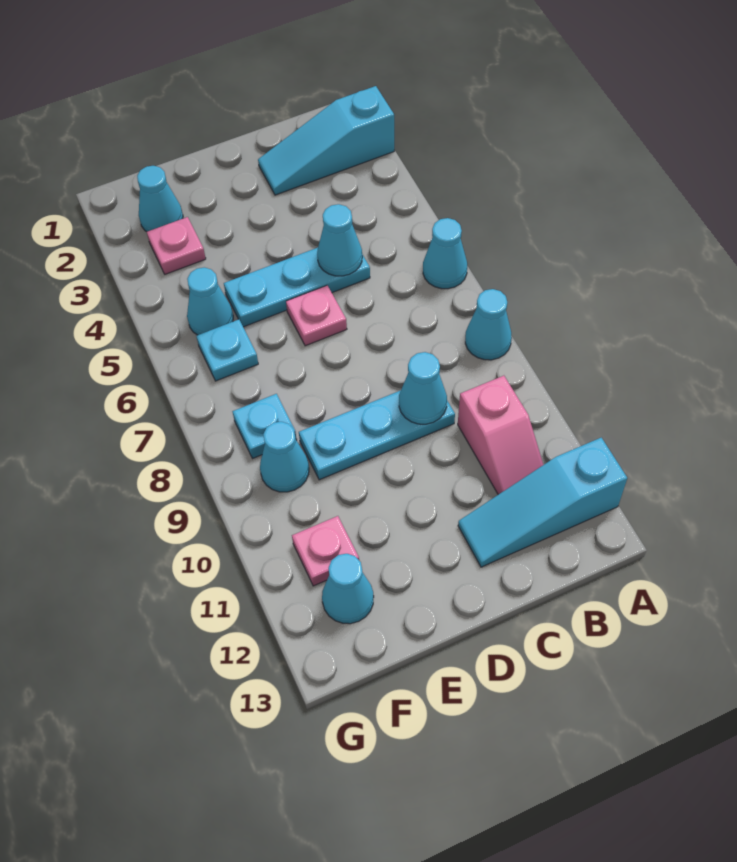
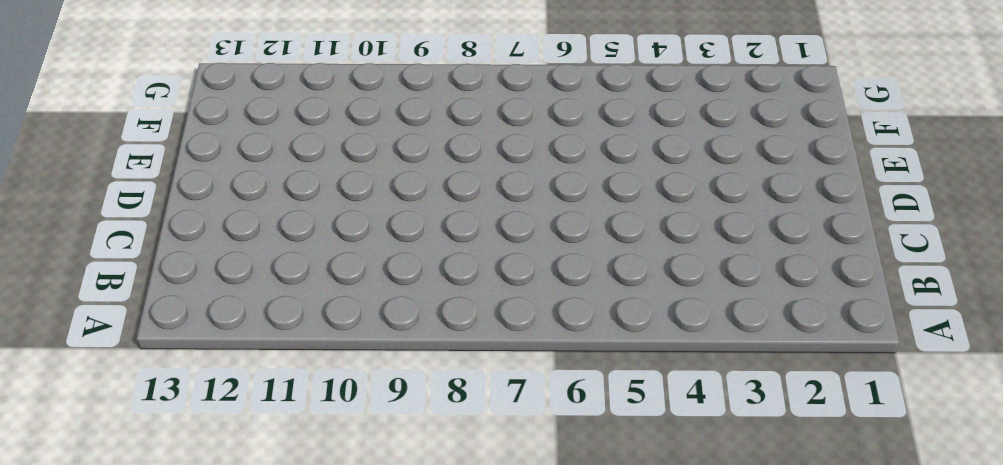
none -> cyan slope A2:C2 level 1 top A
none -> cyan cone A6 level 1
none -> cyan cone A8 level 1

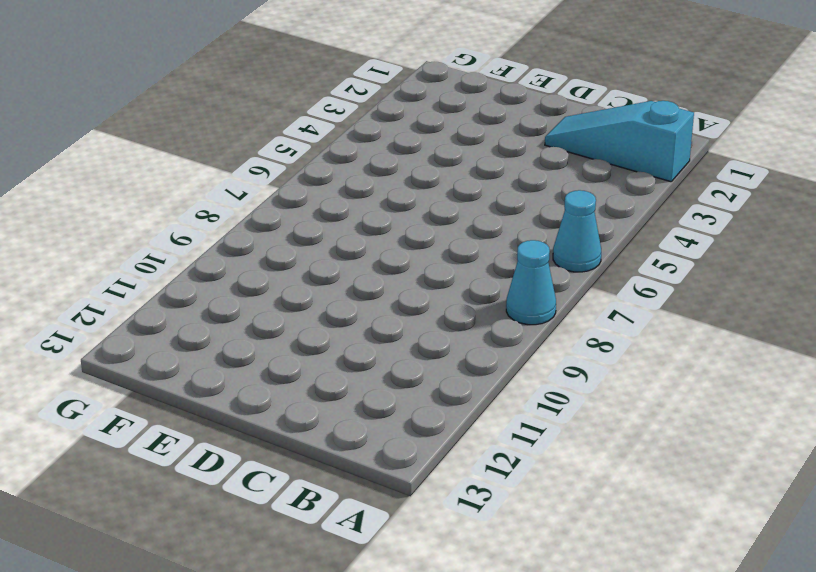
none -> cyan slope A12:C12 level 1 top A
none -> pink slope B10:B11 level 1 top 10
none -> cyan plate C5:E5 level 1

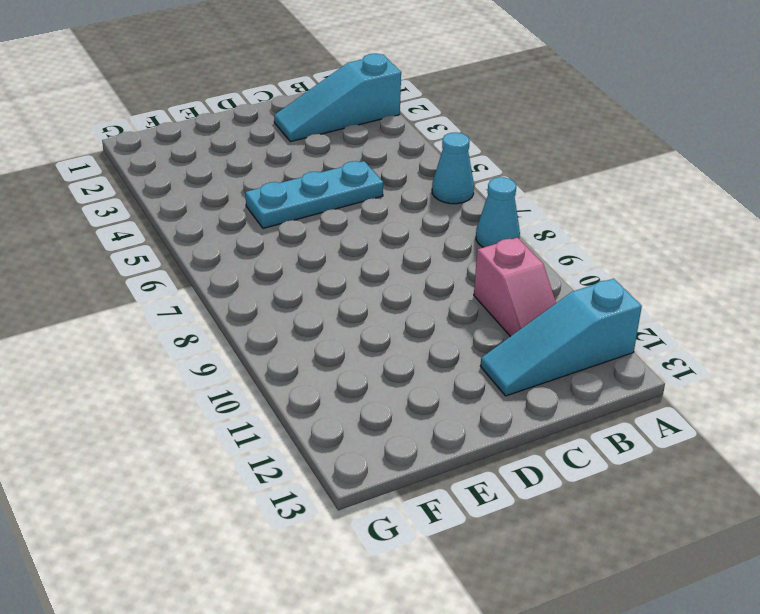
none -> cyan plate C9:E9 level 1
none -> pink plate D6 level 1
none -> cyan cone F2 level 1

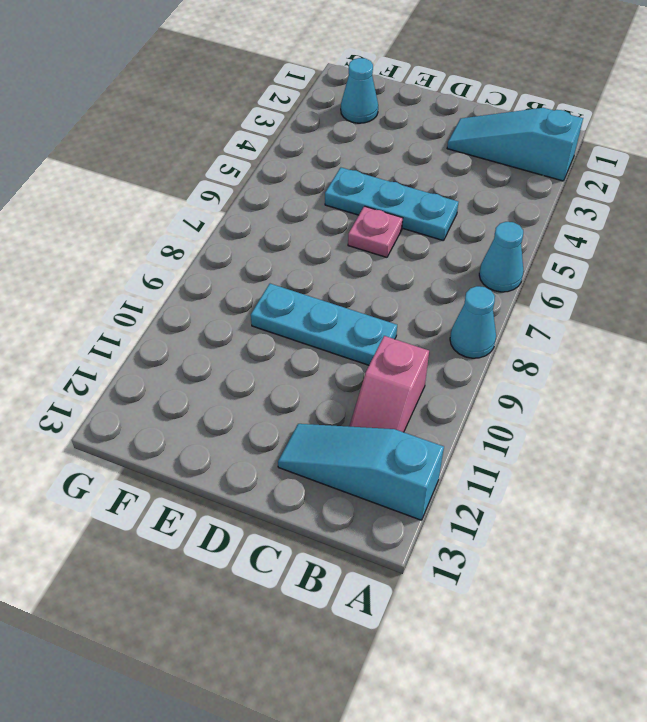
none -> pink plate F3 level 1
none -> cyan cone F5 level 1
none -> cyan plate F6 level 1

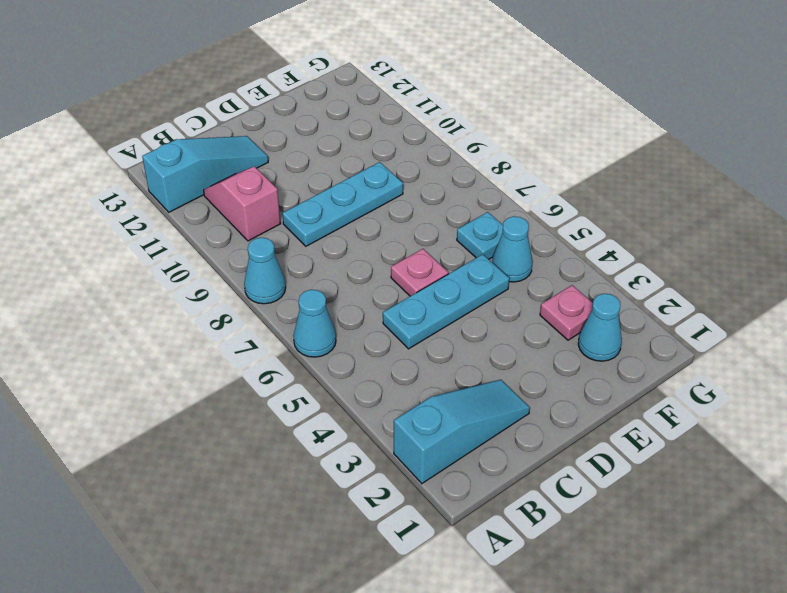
none -> cyan plate F8 level 1
none -> cyan cone F9 level 1
none -> pink plate F11 level 1

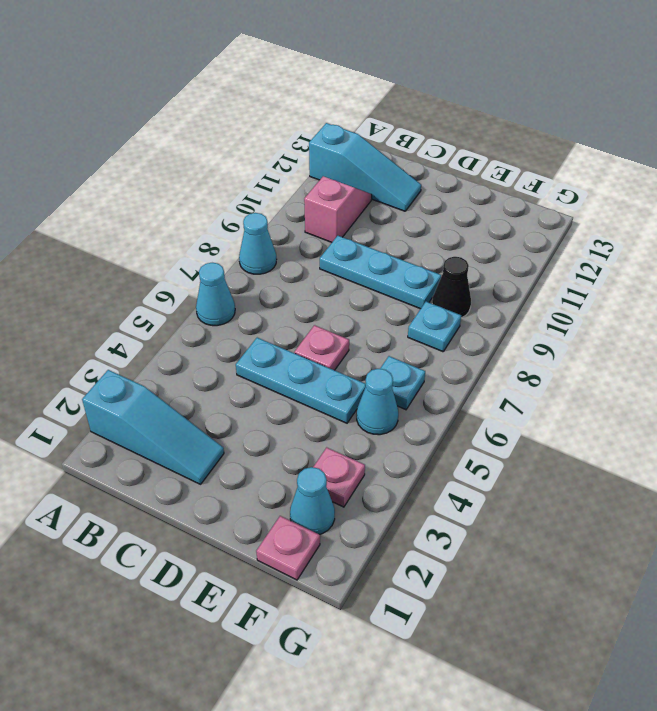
pink plate F1 level 1 -> pink plate F11 level 1
black cone F9 level 1 -> cyan cone F9 level 1
none -> cyan cone F12 level 1
none -> cyan cone C5 level 2
none -> cyan cone C9 level 2

